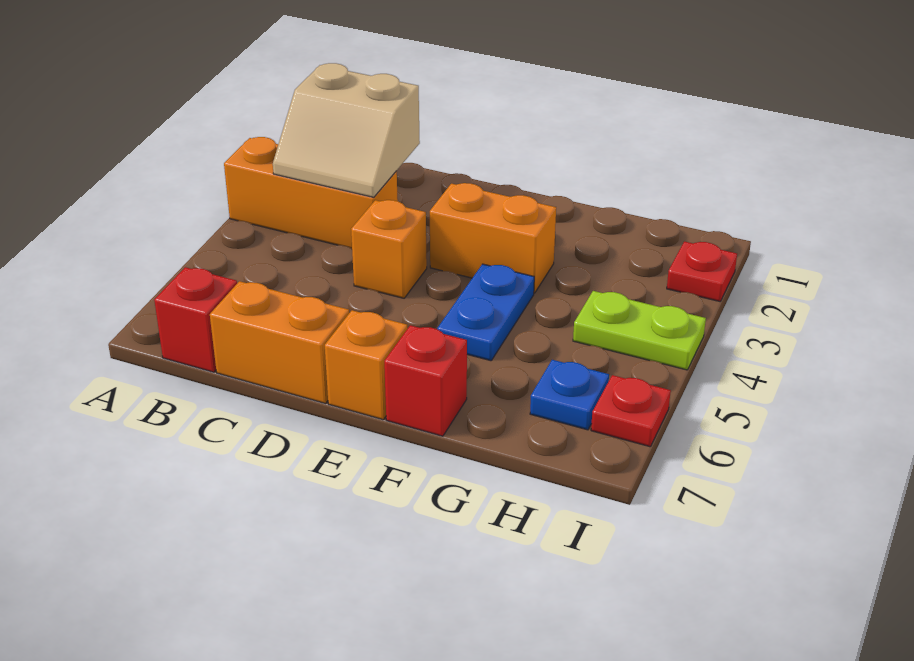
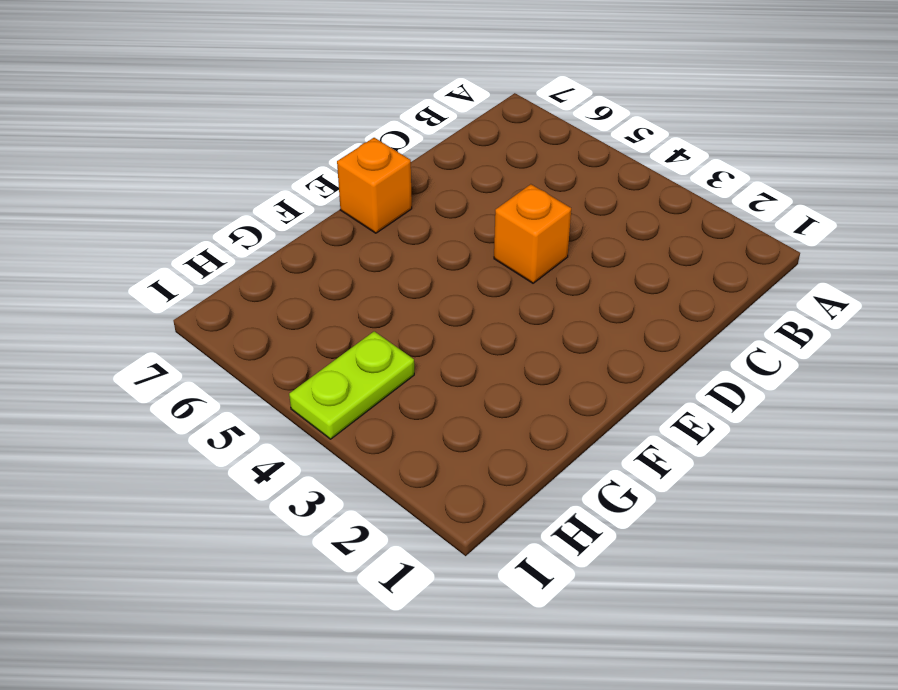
none -> orange brick A3:C3 level 1
none -> red brick B7 level 1
none -> orange brick C7:D7 level 1

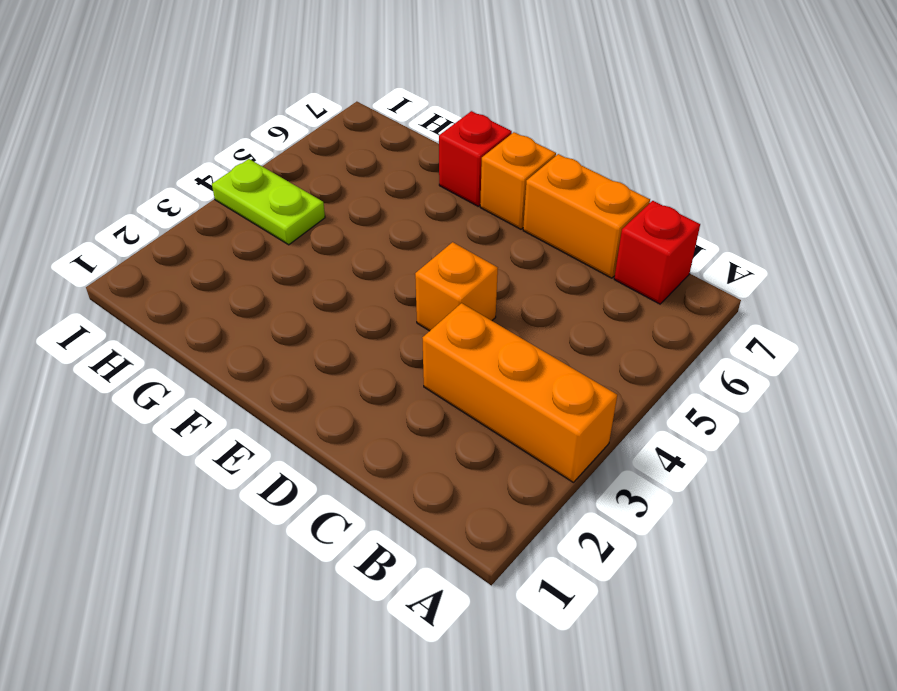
none -> orange brick E3:F3 level 1
none -> blue plate F4:F5 level 1
none -> blue plate H6 level 1

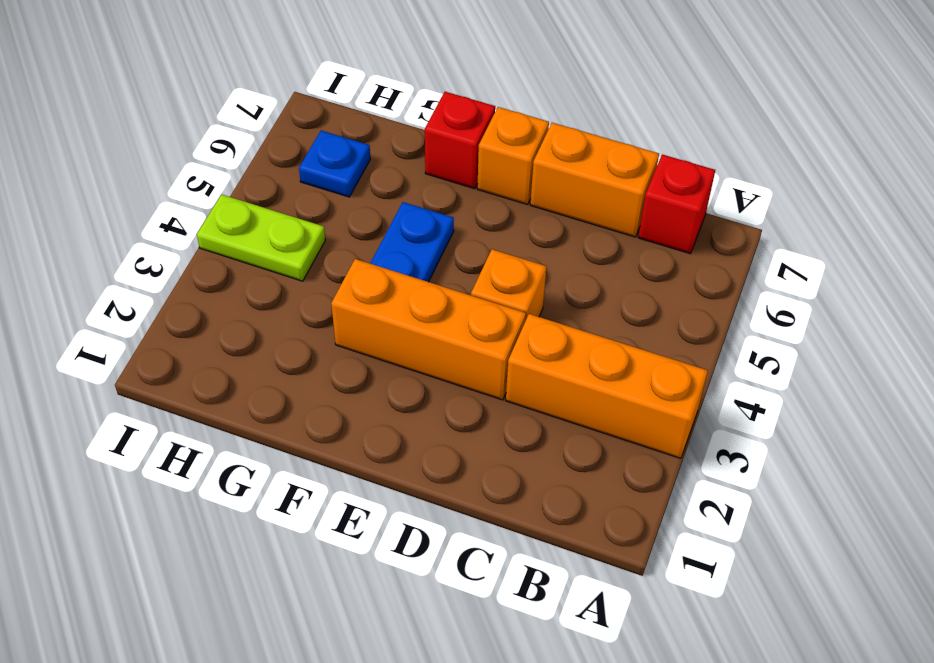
orange brick D3:F3 level 1 -> orange brick E3:F3 level 1
none -> red plate I2 level 1
none -> red plate I6 level 1
none -> tan slope B2:C3 level 2 top 2

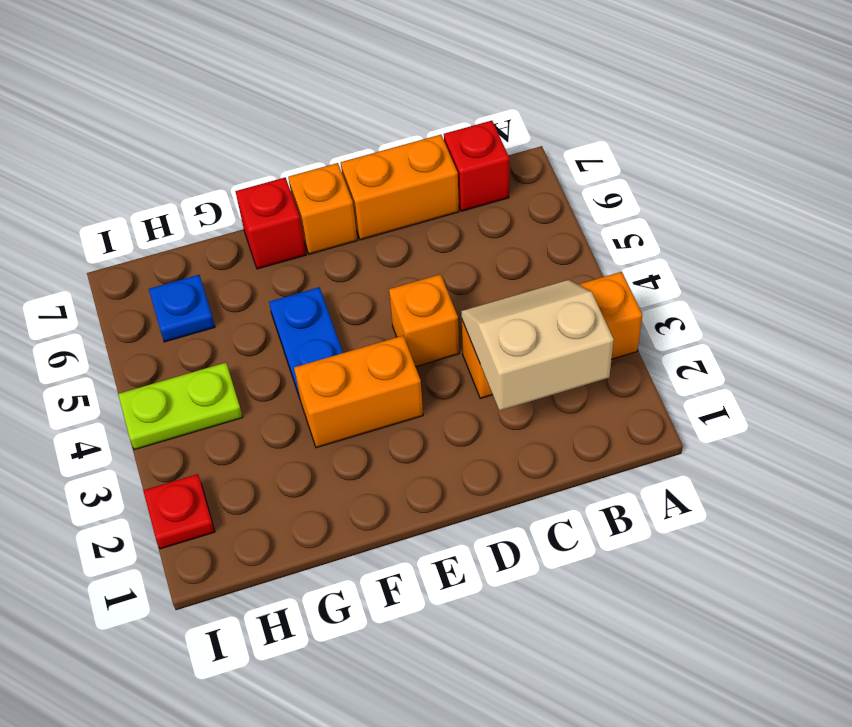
none -> red plate I6 level 1

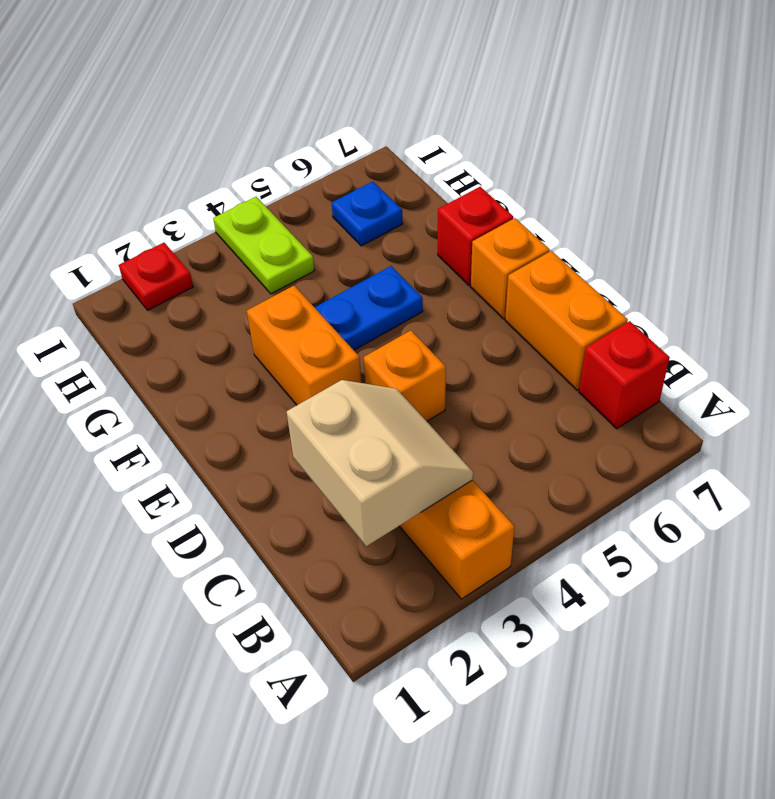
none -> red plate I6 level 1

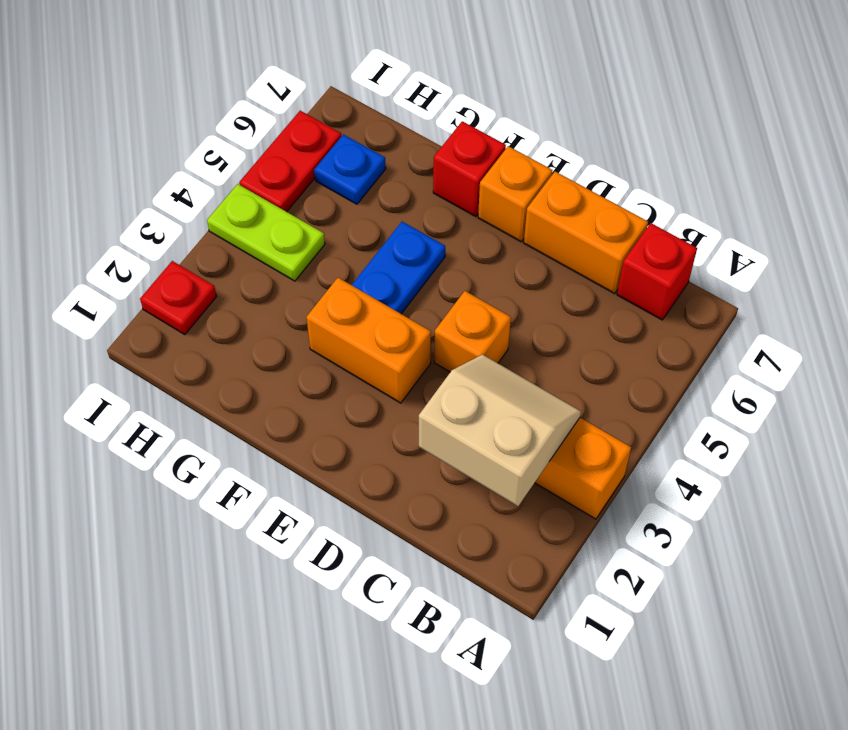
red plate I5:I6 level 1 -> red plate I6 level 1

